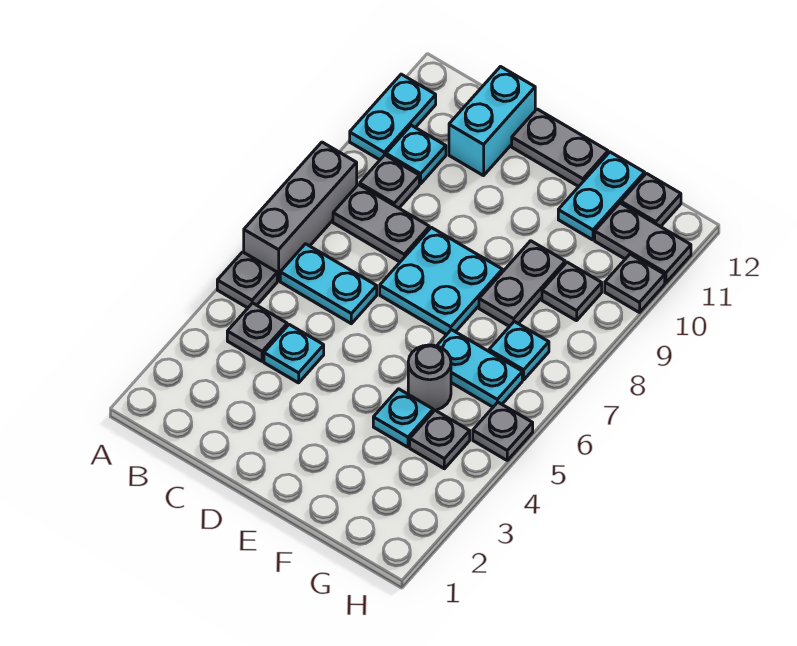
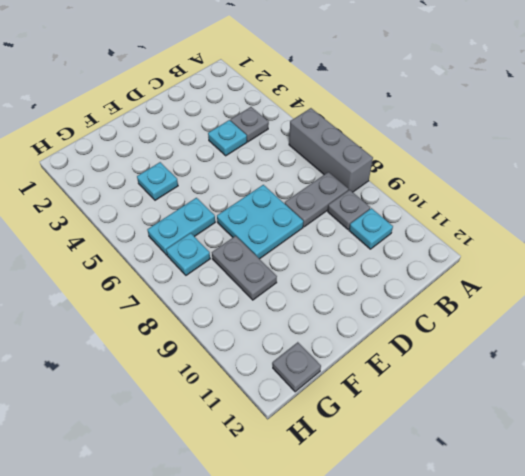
none -> grey plate A5 level 1
none -> cyan plate A10:A11 level 1
none -> cyan plate B6:C6 level 1

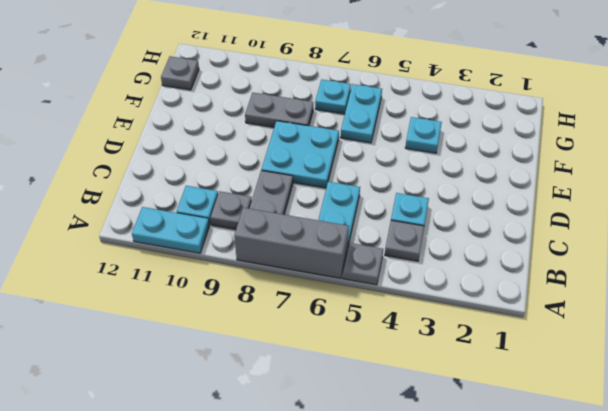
none -> cyan brick C11:C12 level 1
none -> grey plate D12:E12 level 1
none -> grey round brick F5 level 1

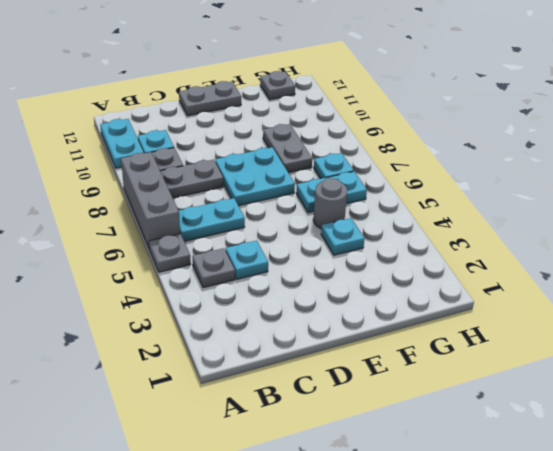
none -> cyan brick C11:C12 level 1
none -> cyan plate F11:F12 level 1
none -> grey plate G4 level 1

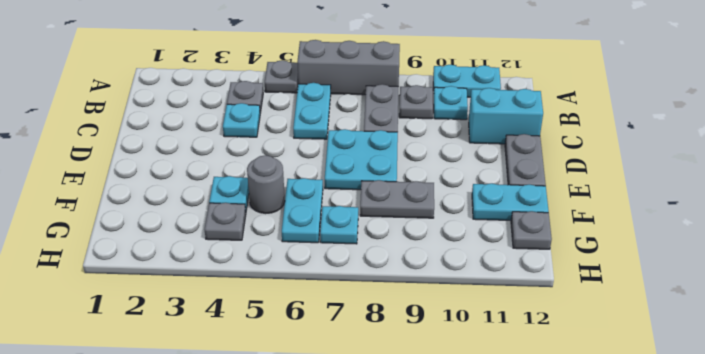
none -> grey plate G9 level 1
none -> grey plate G11:H11 level 1
none -> grey plate H5 level 1

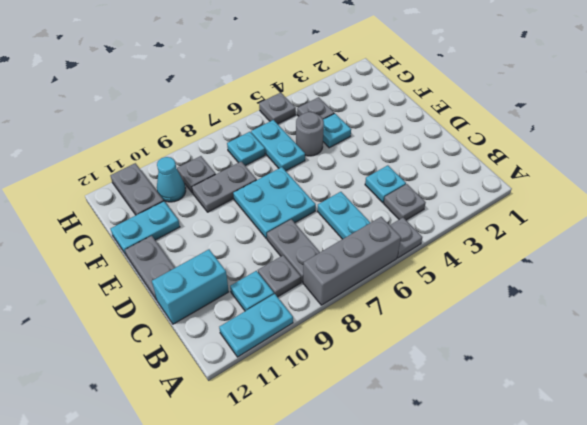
cyan cone G10 level 1 -> none
none -> grey plate G12 level 1
none -> grey plate H10 level 1

